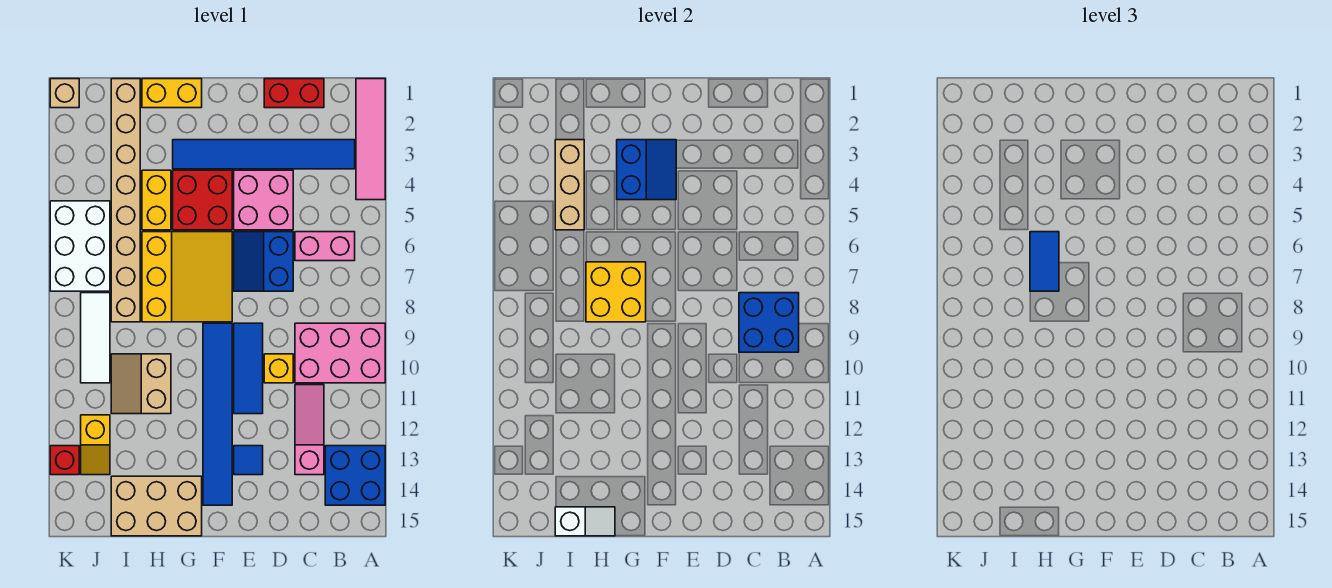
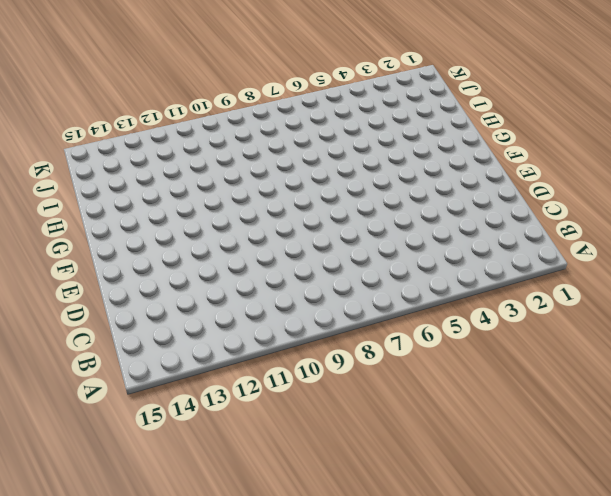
none -> pink tile A1:A4 level 1
none -> pink brick A9:C10 level 1
none -> blue brick A13:B14 level 1
none -> blue tile B3:G3 level 1

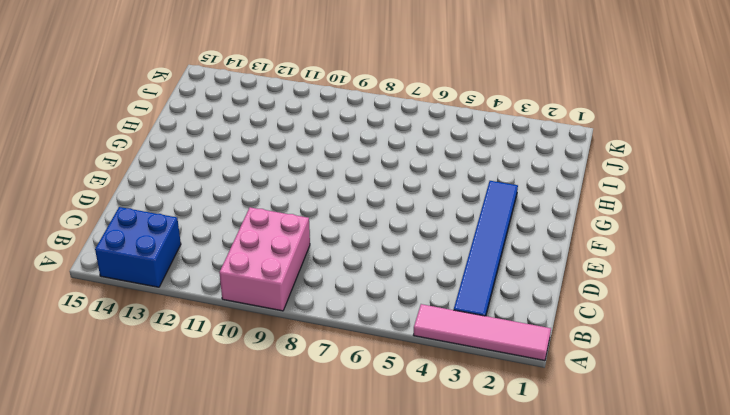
none -> pink brick B6:C6 level 1
none -> red brick C1:D1 level 1
none -> pink slope C11:C13 level 1 top 13
none -> pink brick D4:E5 level 1

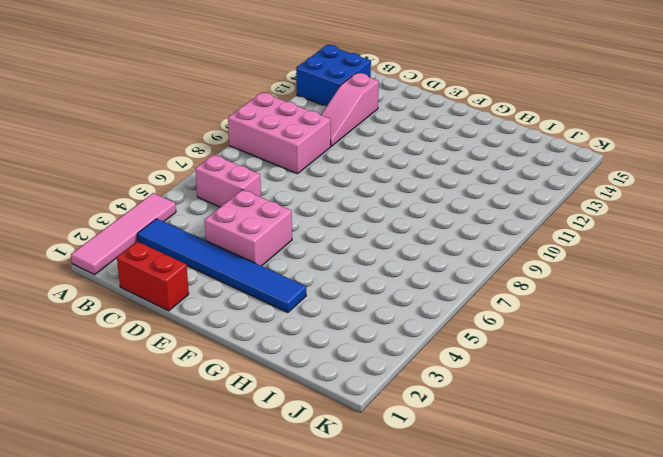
none -> blue slope D6:E7 level 1 top D
none -> yellow brick D10 level 1
none -> blue tile E9:E11 level 1
none -> blue tile E13 level 1

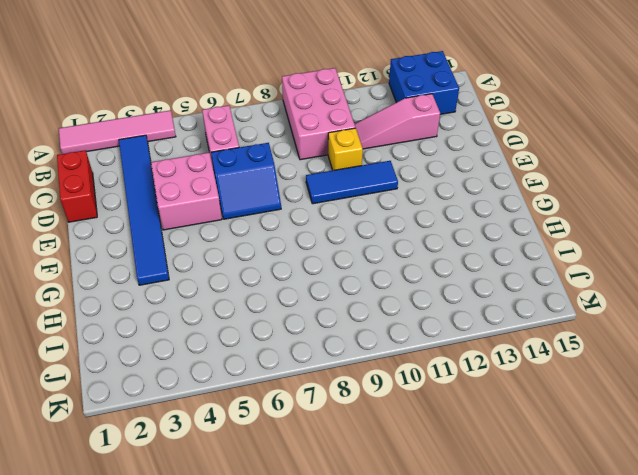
none -> blue tile E13 level 1
none -> red brick F4:G5 level 1
none -> yellow slope F6:H8 level 1 top H
none -> blue tile F9:F14 level 1

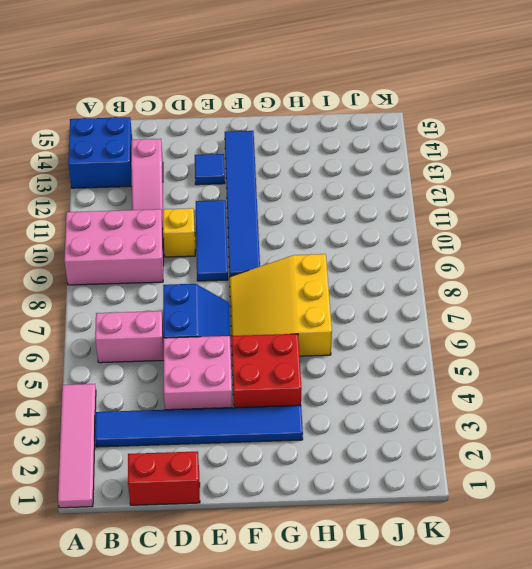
none -> yellow brick G1:H1 level 1
none -> tan brick G14:I15 level 1
none -> yellow brick H4:H5 level 1
none -> tan slope H10:I11 level 1 top H

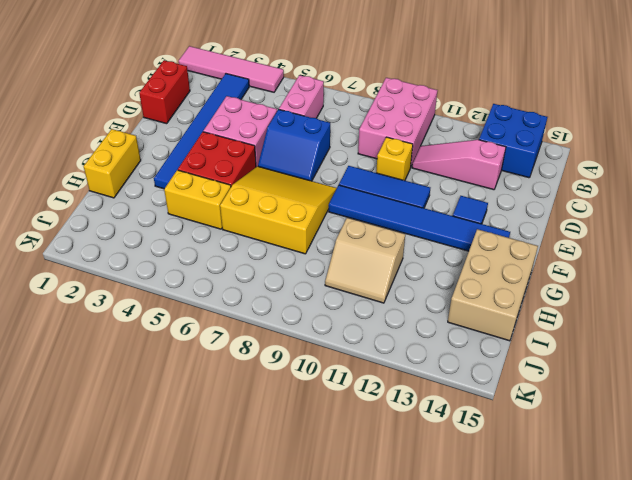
none -> tan brick I1:I8 level 1
none -> white brick J5:K7 level 1
none -> white tile J8:J10 level 1
none -> yellow slope J12:J13 level 1 top 12

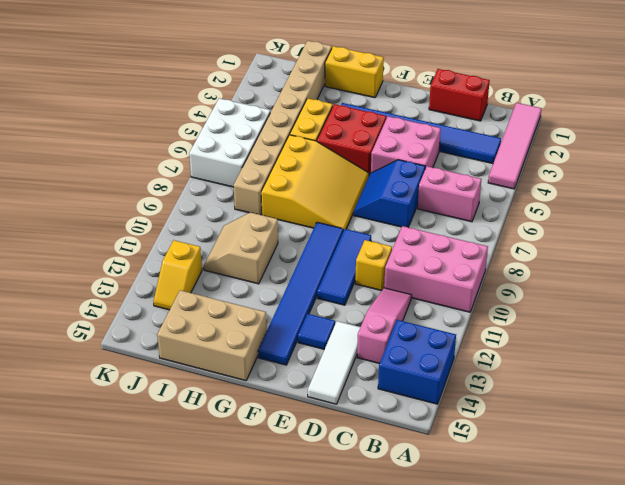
white tile D13:D15 level 1 -> white tile J8:J10 level 1
none -> tan brick K1 level 1
none -> red brick K13 level 1
none -> blue brick B8:C9 level 2
none -> blue slope F3:G4 level 2 top G

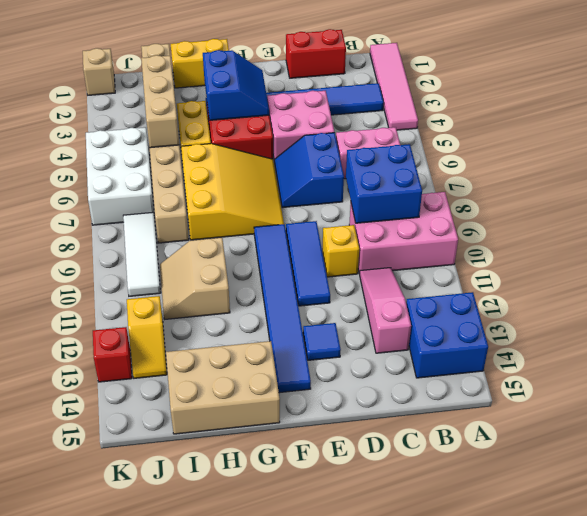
none -> yellow brick G7:H8 level 2
none -> white slope H15:I15 level 2 top I
none -> blue tile H6:H7 level 3

